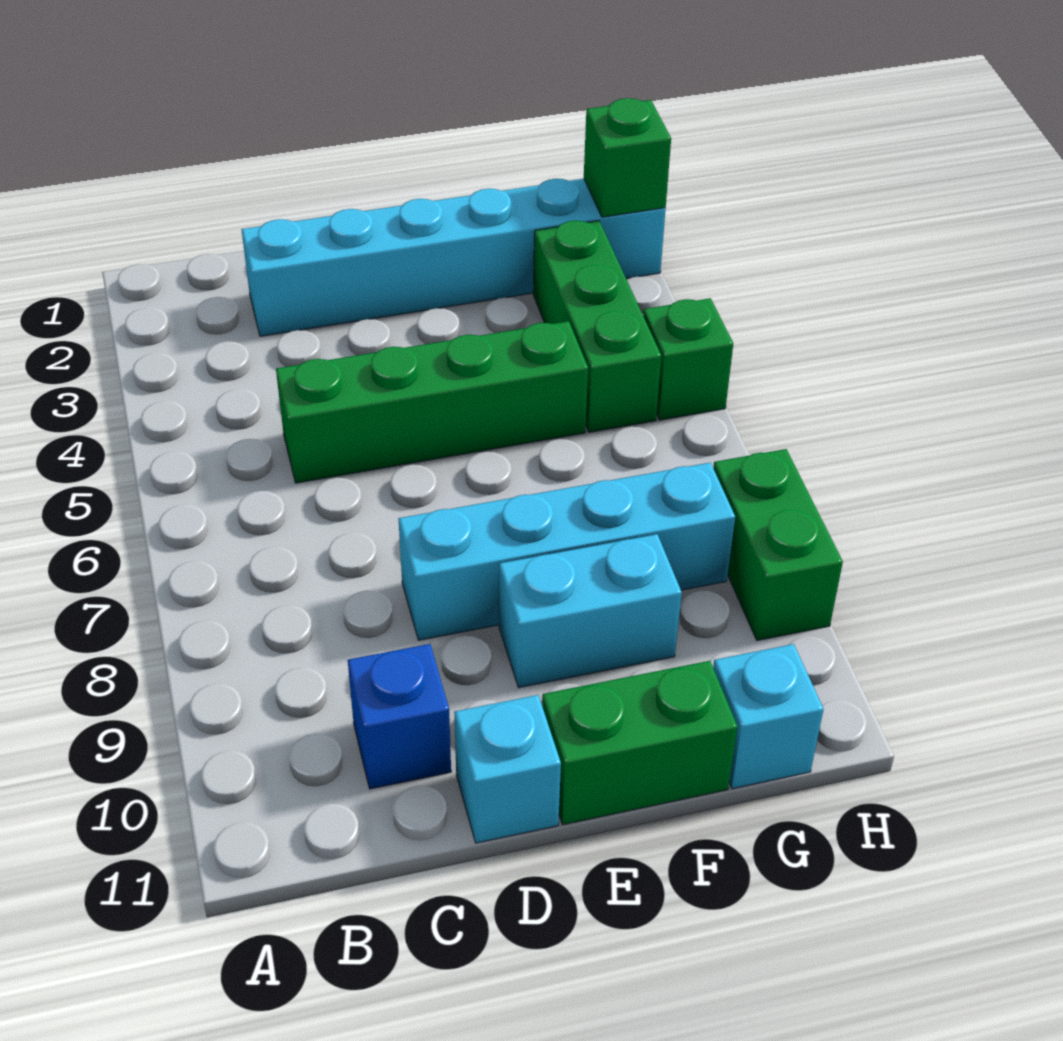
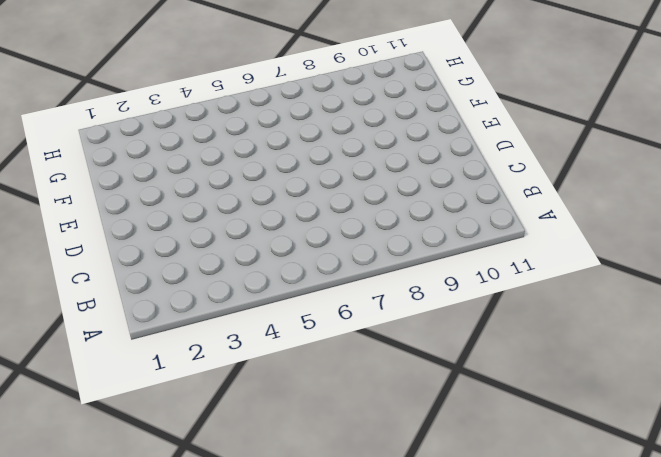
none -> cyan brick C2:H2 level 1
none -> green brick C5:F5 level 1
none -> blue brick C10 level 1

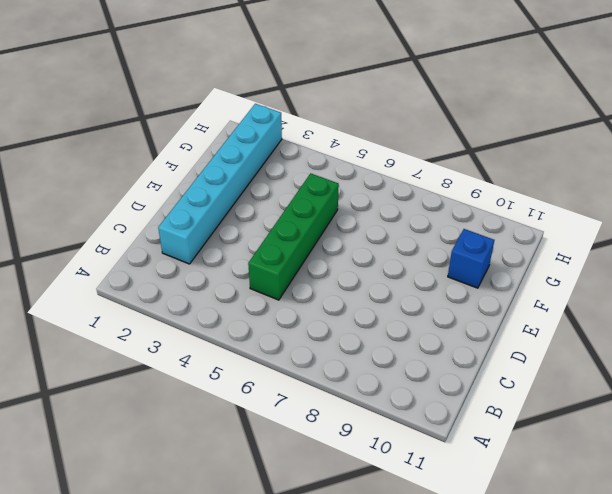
blue brick F10 level 1 -> blue brick C10 level 1
none -> cyan brick D8:G8 level 1
none -> cyan brick D11 level 1
none -> cyan brick E9:F9 level 1

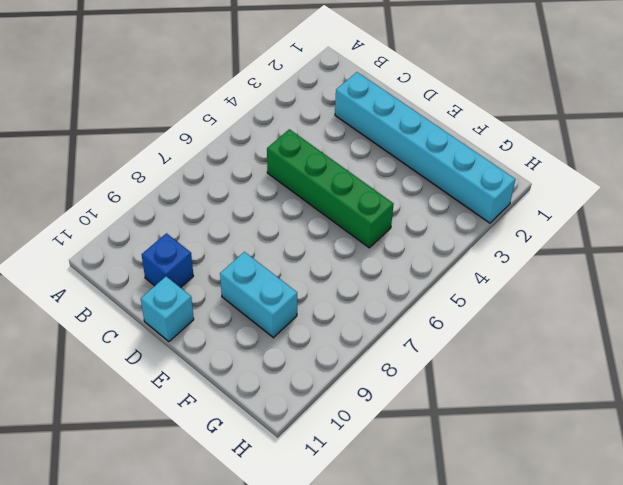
none -> cyan brick D8:G8 level 1
none -> green brick E11:F11 level 1
none -> green brick G3:G5 level 1

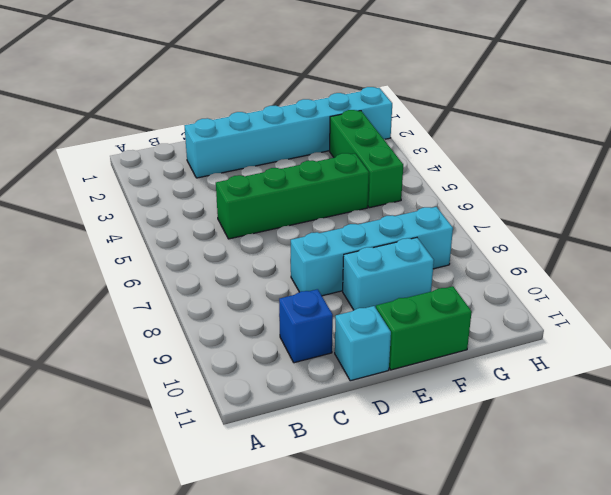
none -> cyan brick G11 level 1
none -> green brick H5 level 1
none -> green brick H8:H9 level 1

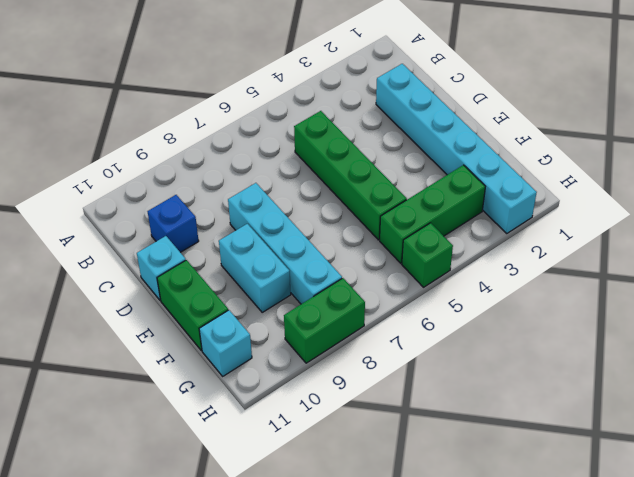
none -> green brick H2 level 2

